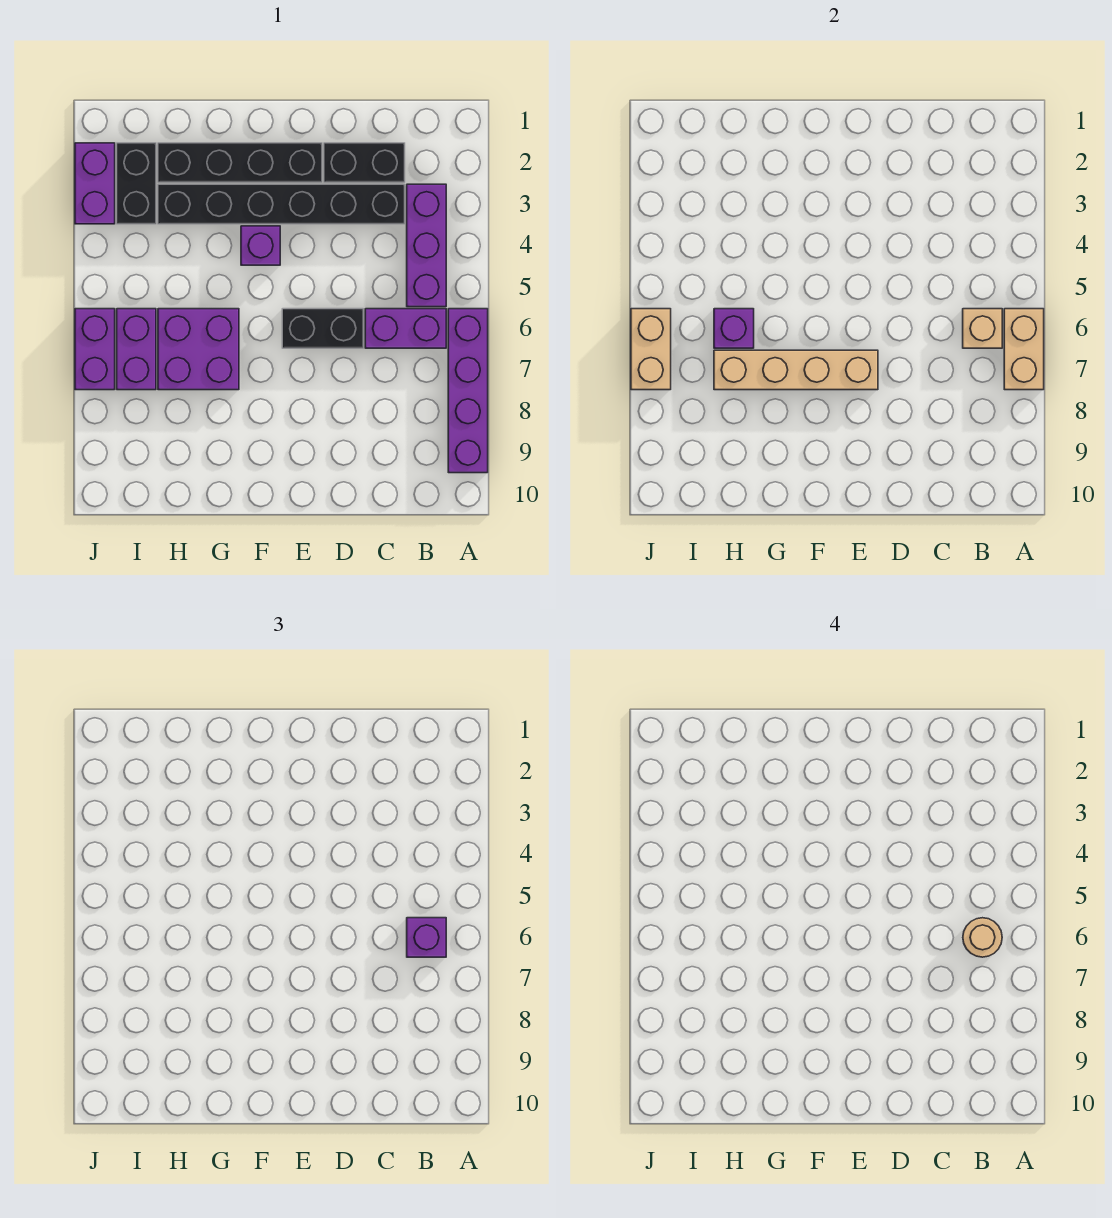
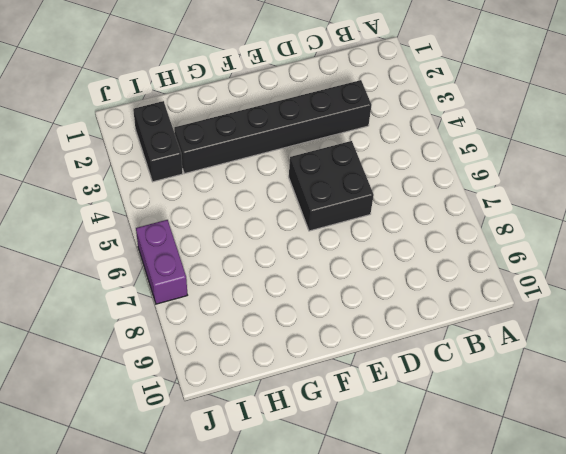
black brick D5:E6 level 1 -> black brick D6:E6 level 1
none -> purple brick A6:A9 level 1
none -> purple brick B3:B5 level 1
none -> purple brick B6:C6 level 1

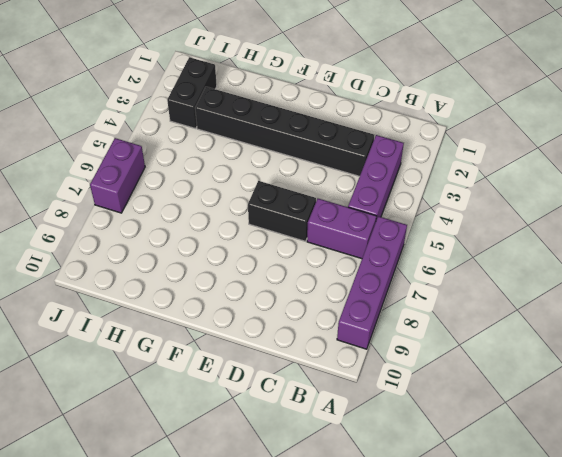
none -> black brick C2:D2 level 1
none -> black brick E2:H2 level 1
none -> purple brick F4 level 1

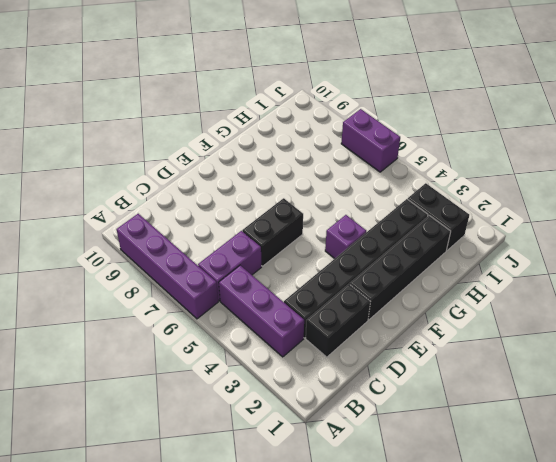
none -> purple brick G6:H7 level 1
none -> purple brick I6:I7 level 1
none -> purple brick J2:J3 level 1

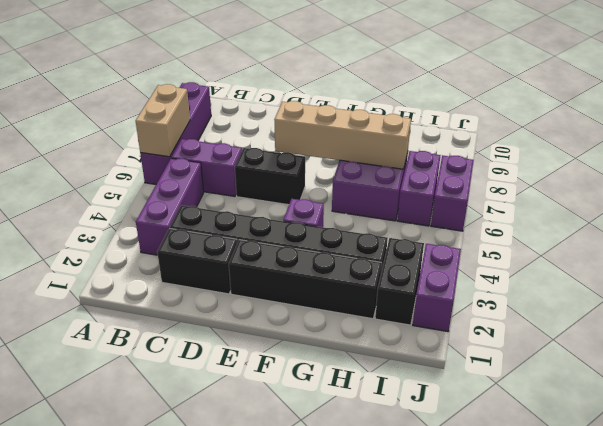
none -> tan brick B6 level 2
none -> purple brick H6 level 2
none -> tan brick J6:J7 level 2

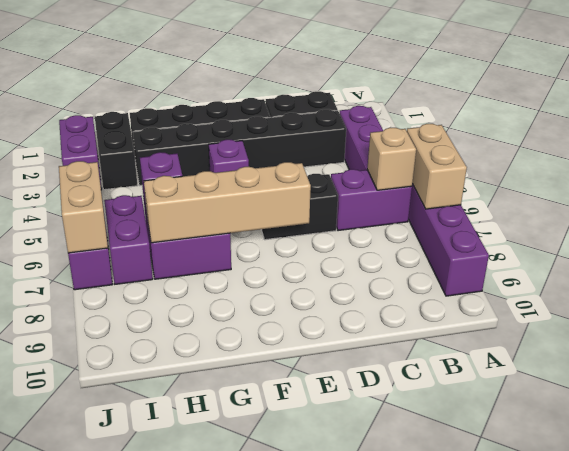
none -> purple brick B6 level 3
none -> tan round brick B6 level 4

